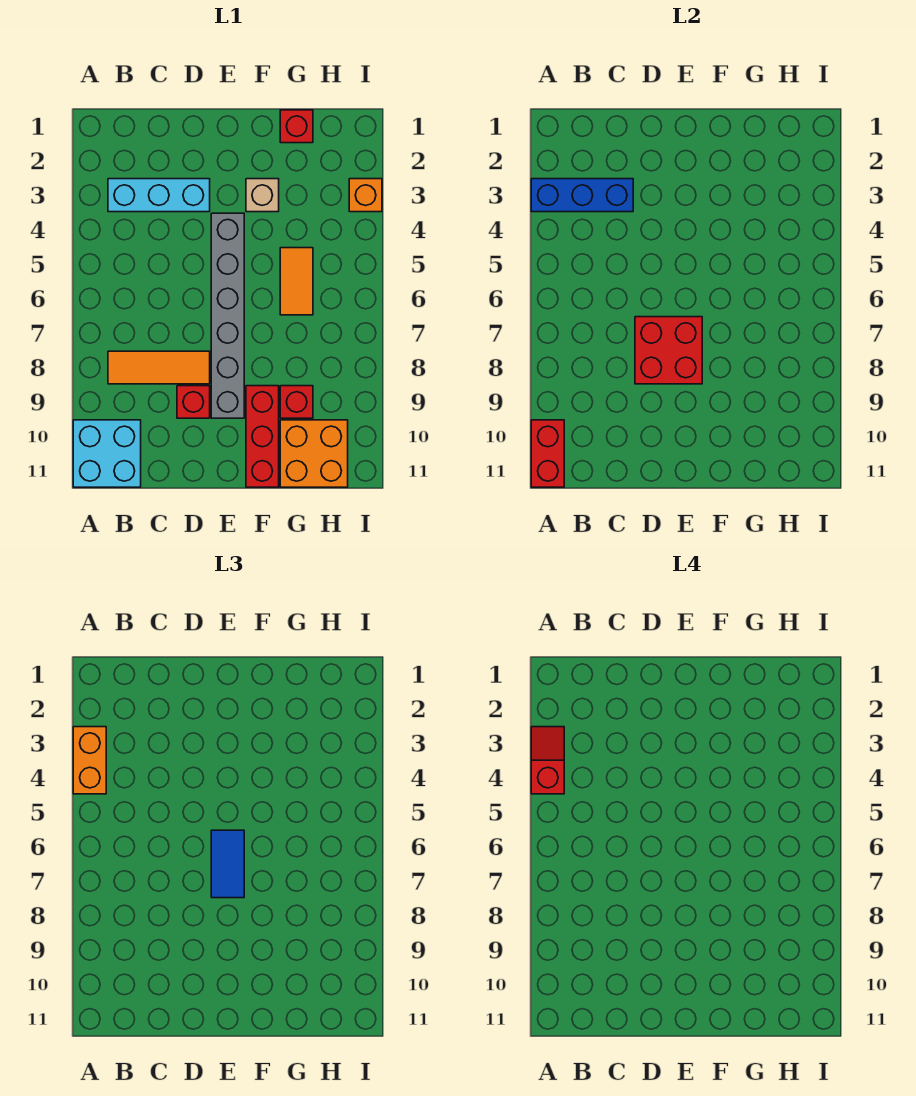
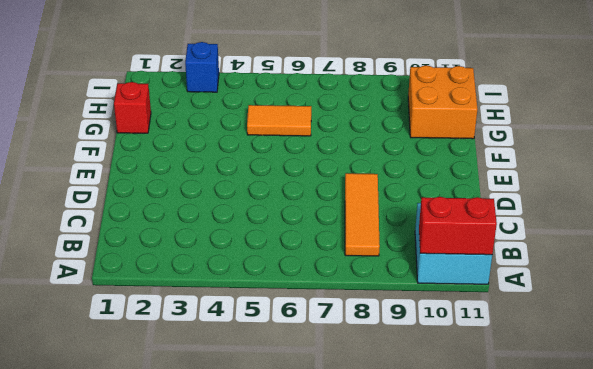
blue brick I3 level 1 -> orange brick I3 level 1
none -> cyan brick B3:D3 level 1
none -> red brick D9 level 1
none -> grey brick E4:E9 level 1

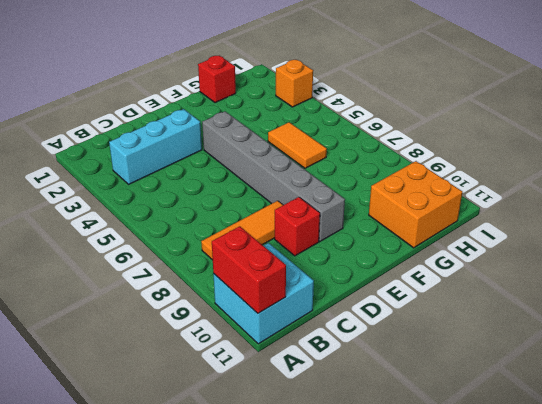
none -> tan brick F3 level 1
none -> red brick F9:F11 level 1
none -> red brick G9 level 1

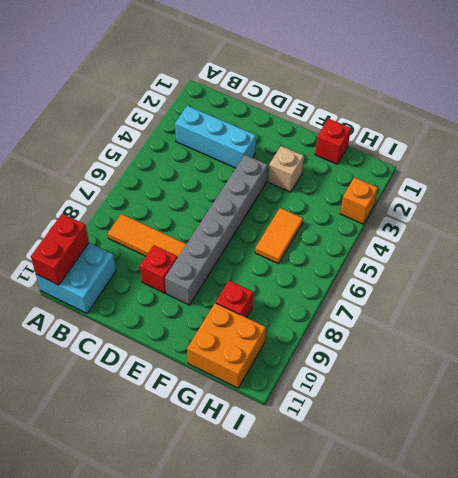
none -> red brick F9:F11 level 1
none -> blue brick A3:C3 level 2
none -> red brick D7:E8 level 2

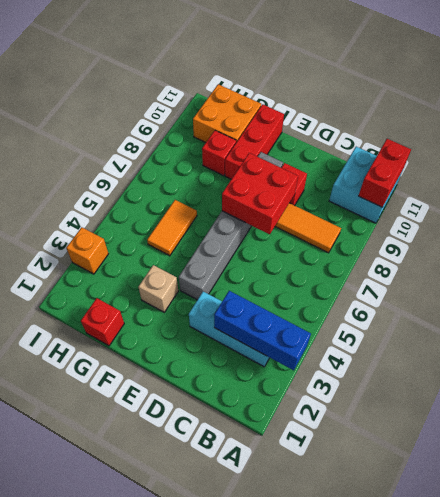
none -> orange brick A3:A4 level 3
none -> blue tile E6:E7 level 3
none -> red slope A3:A4 level 4 top 4

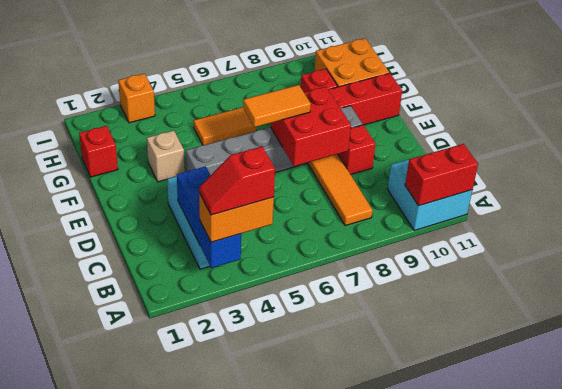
orange tile E6:E7 level 3 -> blue tile E6:E7 level 3

